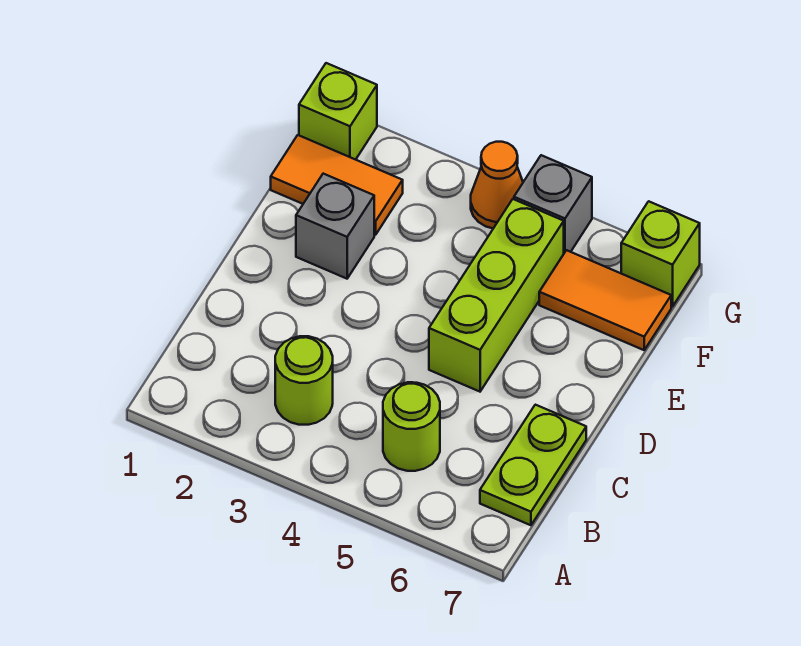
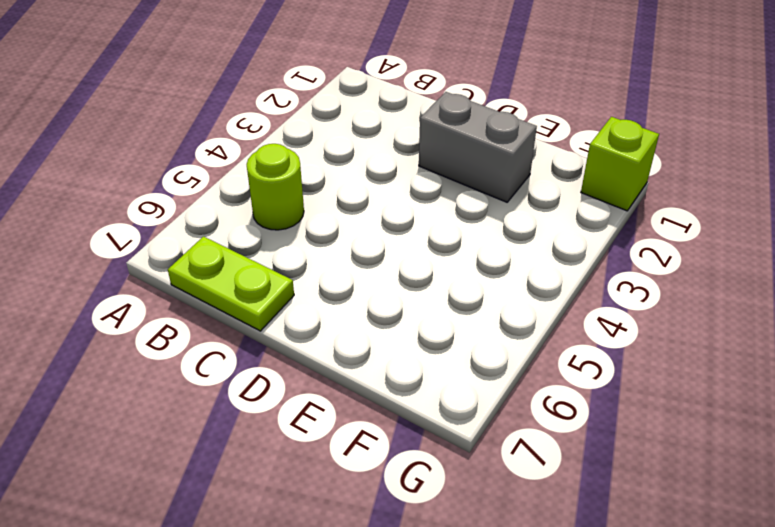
grey brick D2:E2 level 1 -> grey brick E2 level 1
none -> lime round brick B3 level 1
none -> lime brick D5:F5 level 1

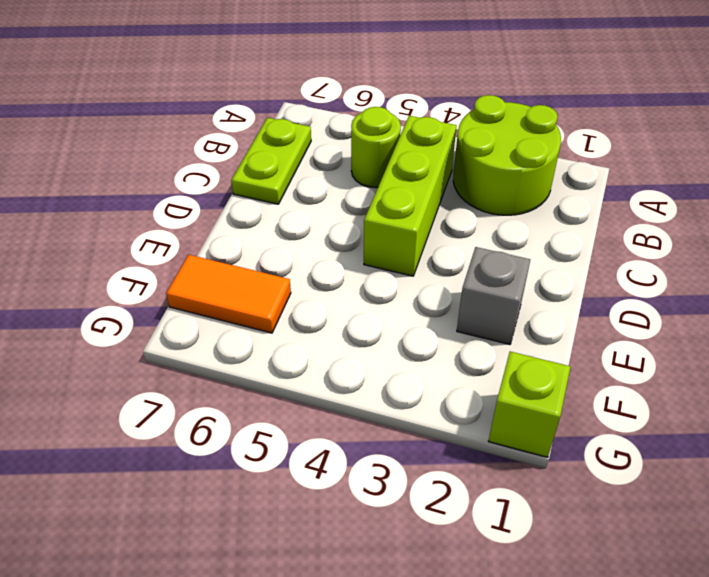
lime round brick A2:B3 level 1 -> lime round brick B3 level 1
lime brick B4:D4 level 1 -> lime brick D5:F5 level 1
none -> orange tile F1:F2 level 1
none -> orange cone G4 level 1

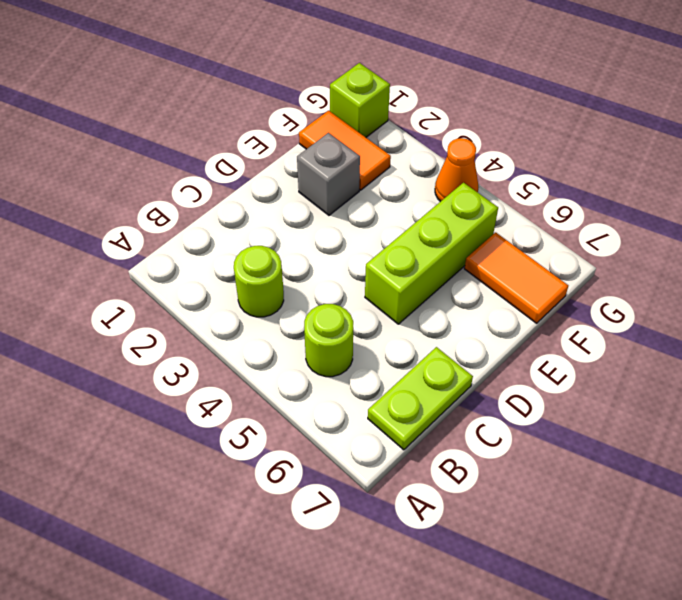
none -> grey brick G5 level 1
none -> lime brick G7 level 1

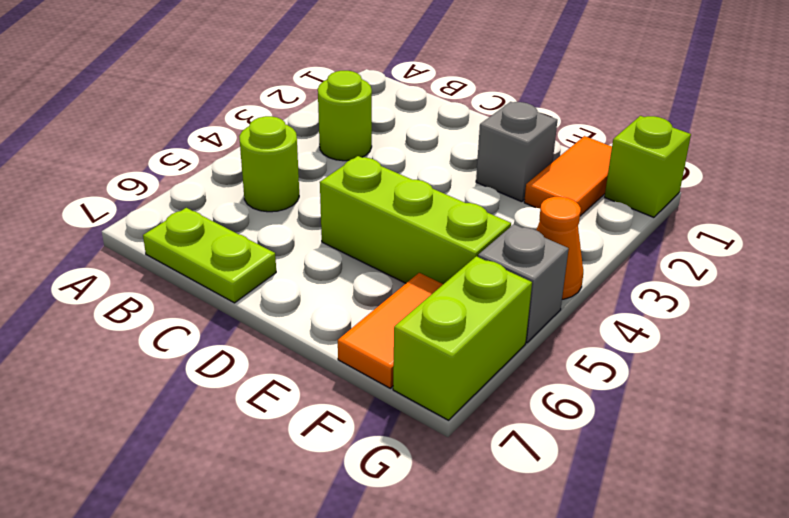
lime brick G6:G7 level 1 -> lime brick G7 level 1

